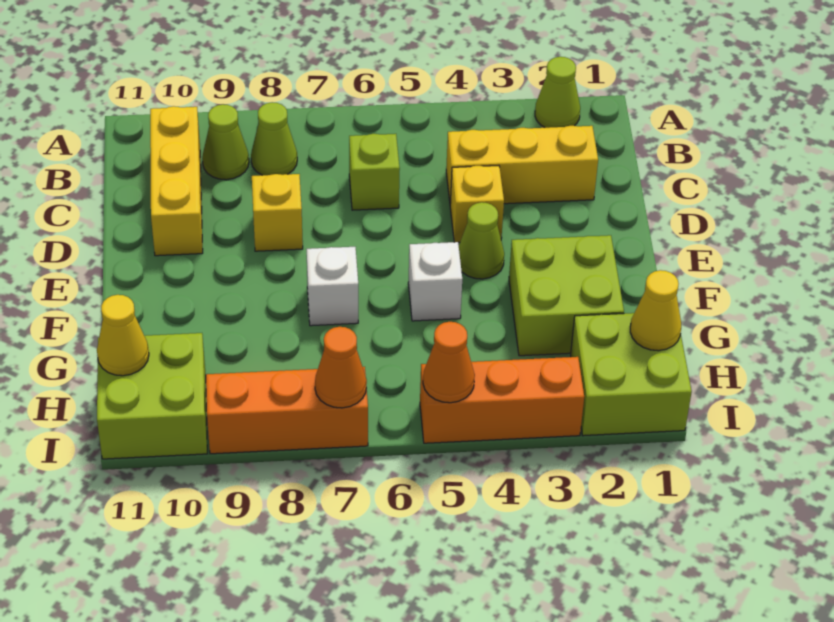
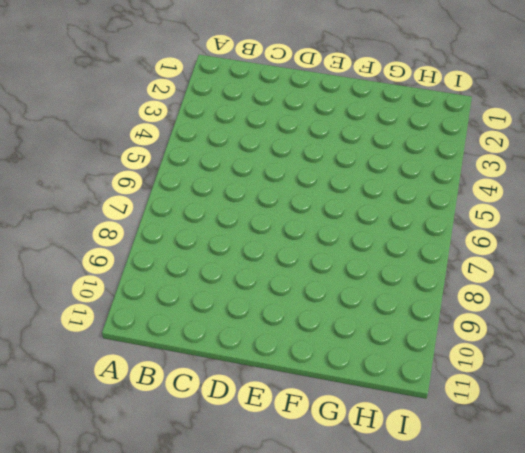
none -> lime cone A2 level 1
none -> lime cone B8 level 1
none -> lime cone B9 level 1

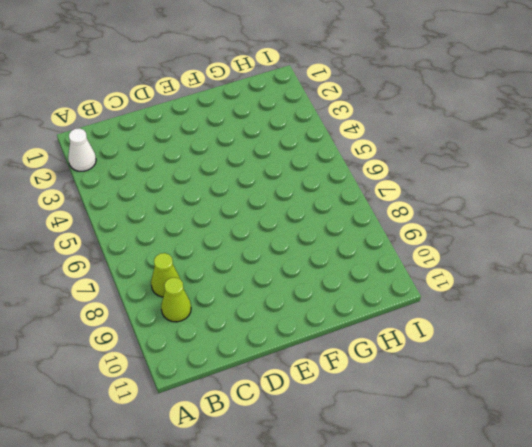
white cone A2 level 1 -> lime cone A2 level 1
none -> yellow brick B10:D10 level 1
none -> yellow brick C2:C4 level 1
none -> lime brick C6 level 1

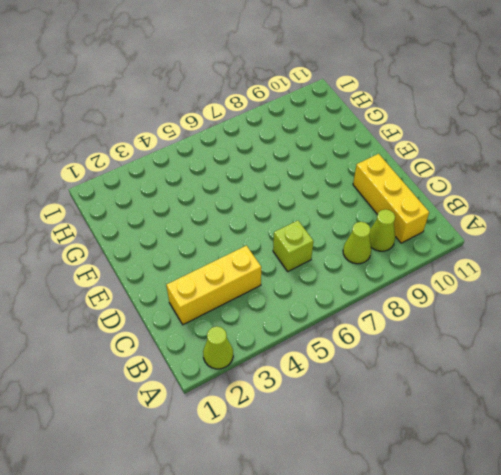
none -> yellow brick D4 level 1
none -> yellow brick D8 level 1
none -> lime cone E4 level 1

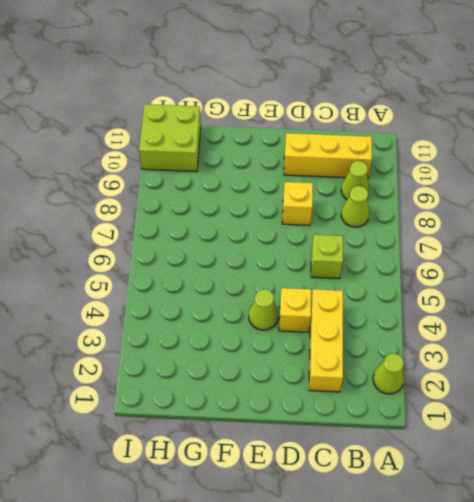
none -> lime brick F2:G3 level 1
none -> white brick F5 level 1
none -> white brick F7 level 1

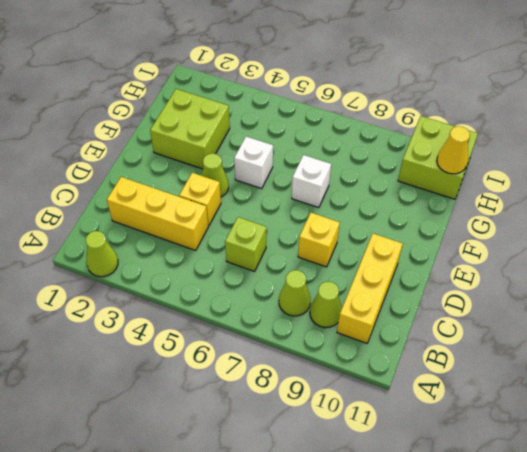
none -> lime brick H1:I2 level 1
none -> orange brick I3:I5 level 1
none -> orange brick I7:I9 level 1

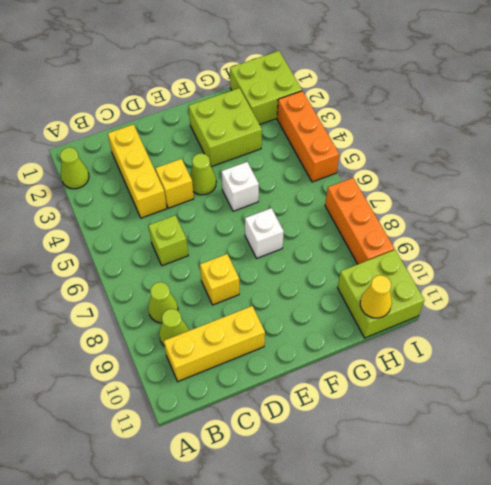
none -> yellow cone H1 level 2
none -> orange cone I5 level 2
none -> orange cone I7 level 2

